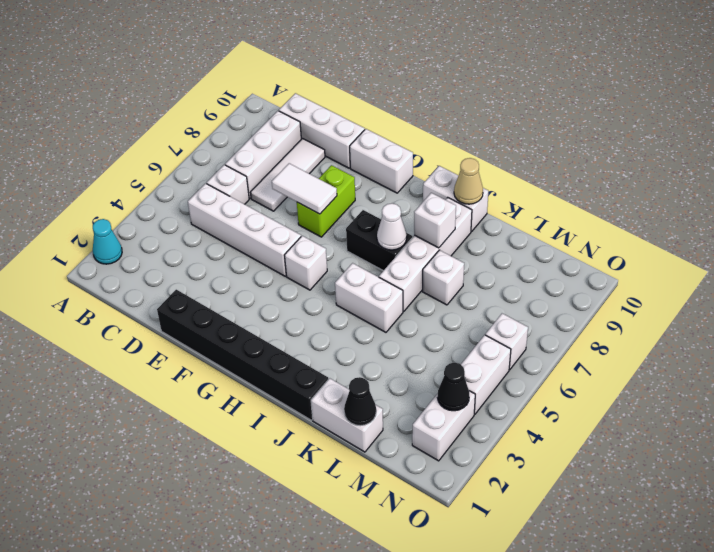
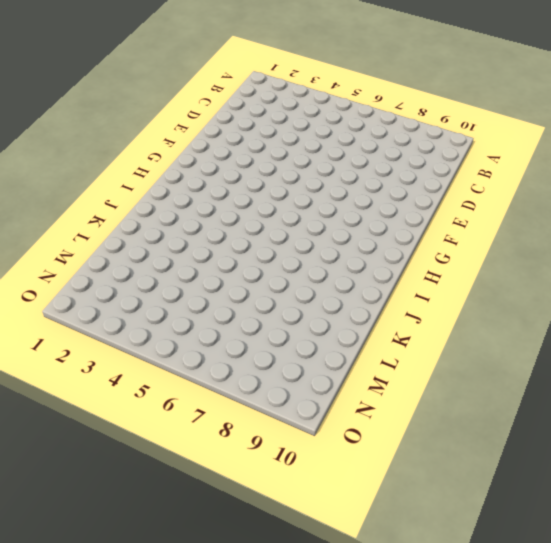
none -> cyan cone A2 level 1
none -> white brick C5:F5 level 1
none -> white brick C6 level 1

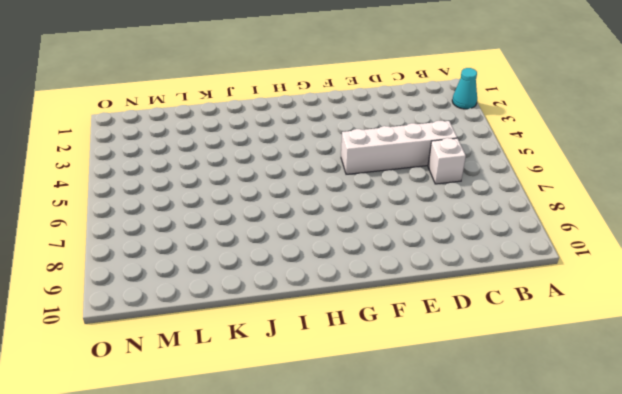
none -> white brick C7:C9 level 1
none -> white brick C10:E10 level 1
none -> white tile D7:D9 level 1

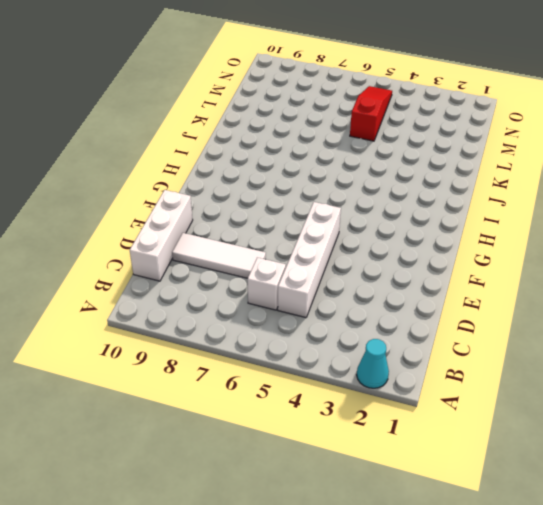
red slope L5:N5 level 1 top L -> white brick N4:N5 level 1
none -> white brick C7:C9 level 1
none -> black brick E1:J1 level 1
none -> lime brick F7:F8 level 1

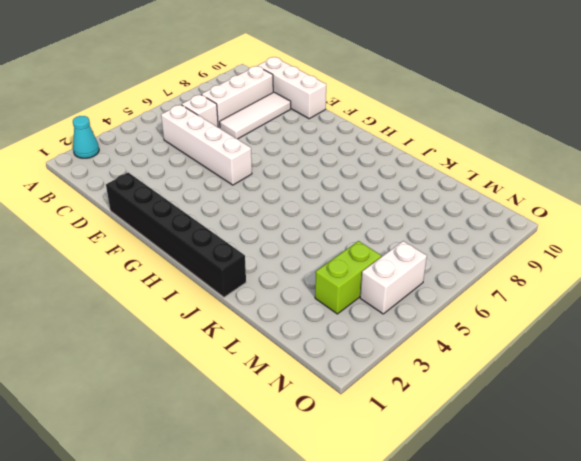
lime brick M3:M4 level 1 -> lime brick F7:F8 level 1
none -> white brick F10:G10 level 1
none -> white brick G5 level 1
none -> black brick H7:I7 level 1

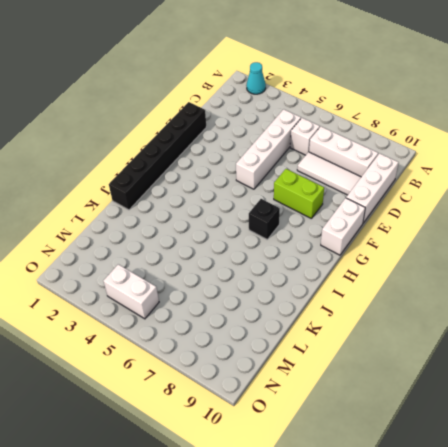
black brick H7 level 1 -> black brick H7:I7 level 1
none -> white brick G5 level 1
none -> white brick I5:J5 level 1
none -> white brick I10:J10 level 1

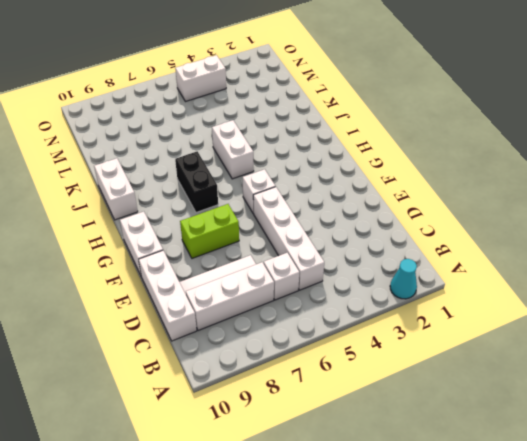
none -> black brick E1:J1 level 1
none -> white brick J6:J9 level 1
none -> white brick K1:L1 level 1

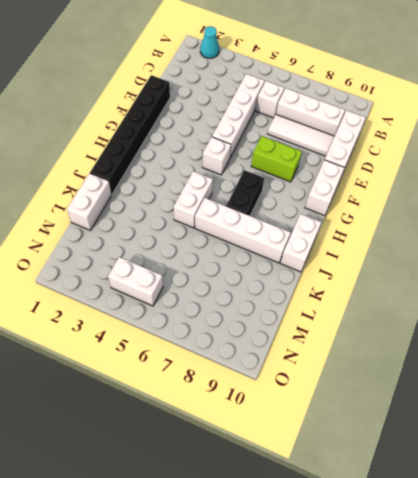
none -> white brick K7 level 1
none -> white brick N2:N3 level 1
none -> white brick N6 level 1

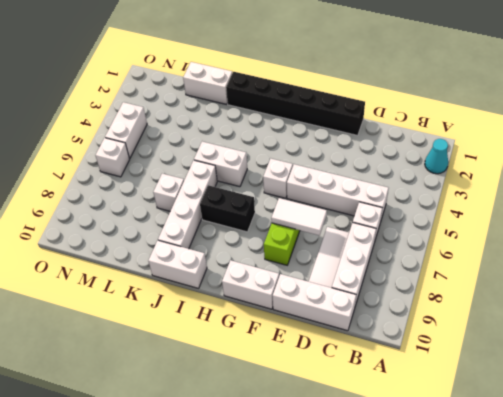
none -> white brick N2:N3 level 1
none -> white cone I7 level 2
none -> white brick J8 level 2

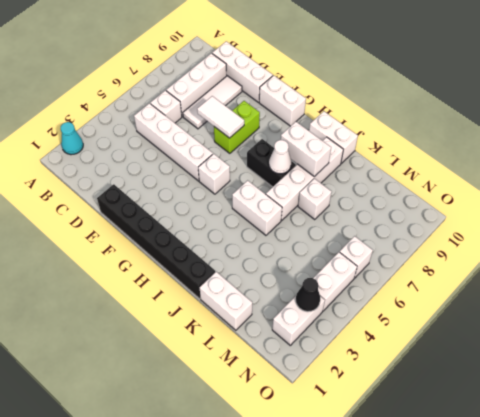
white brick I8:J8 level 2 -> white brick J8 level 2
none -> tan cone J10 level 2
none -> black cone L1 level 2

